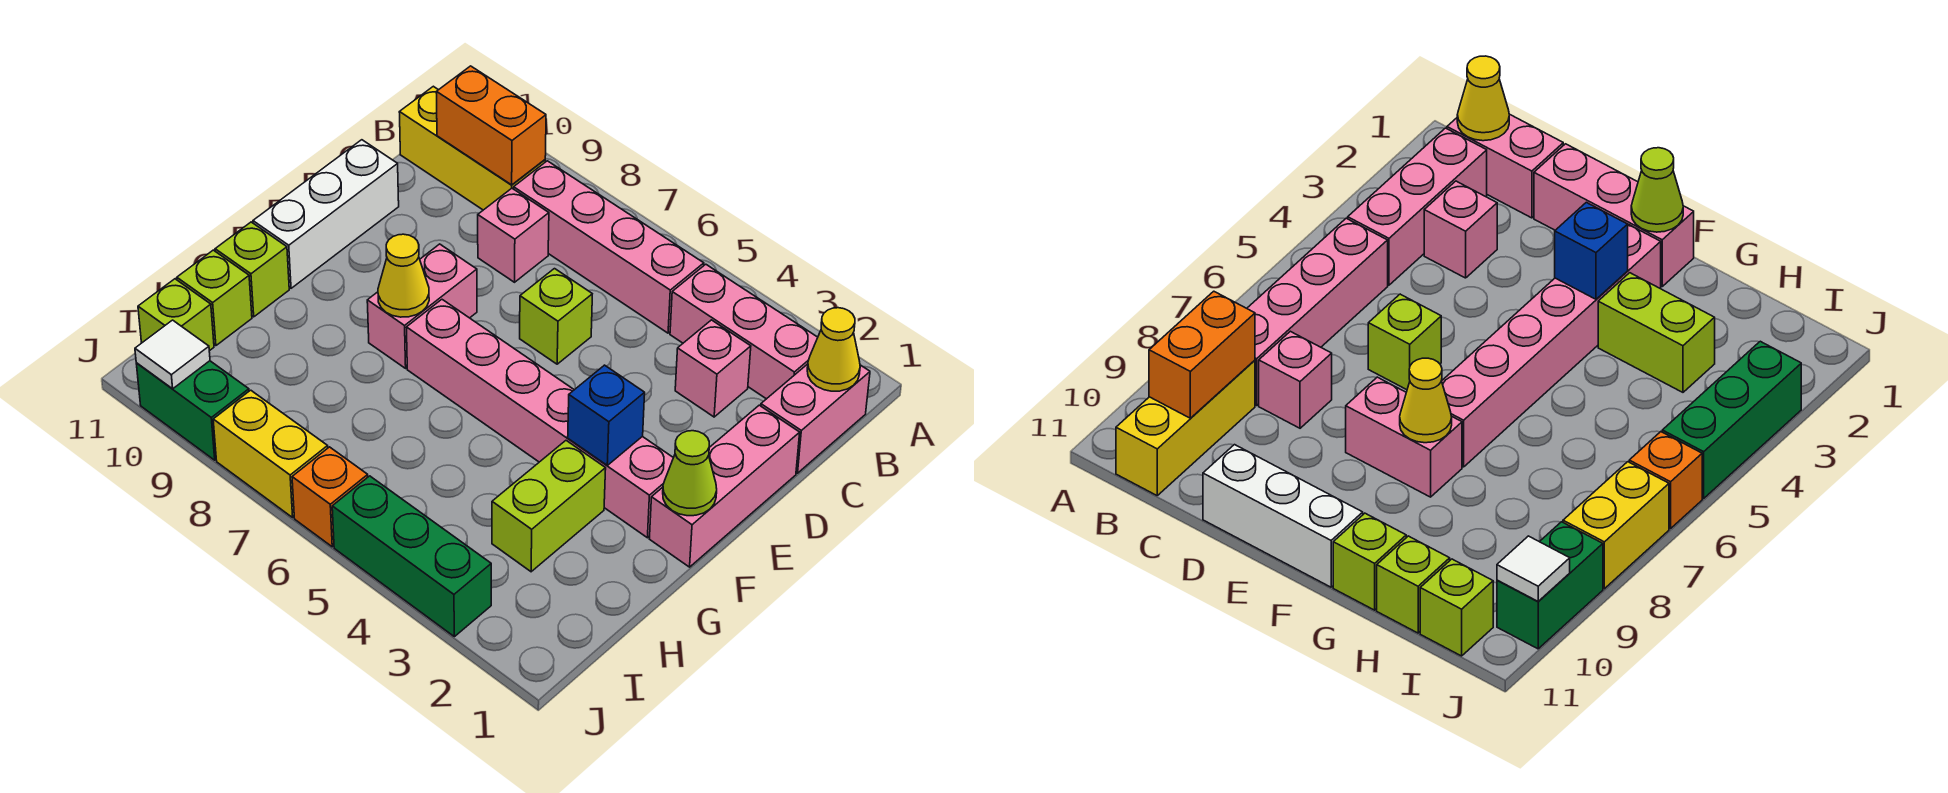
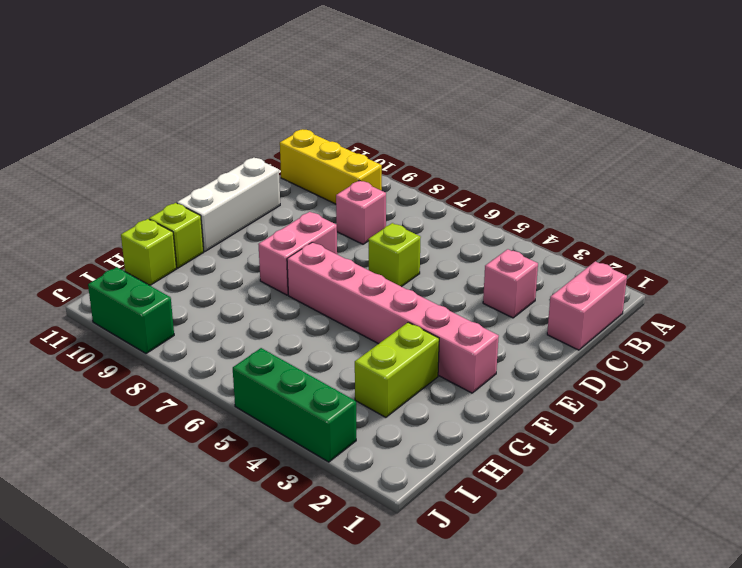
none -> pink brick B2:B4 level 1
none -> pink brick B5:B8 level 1
none -> pink brick D1:F1 level 1

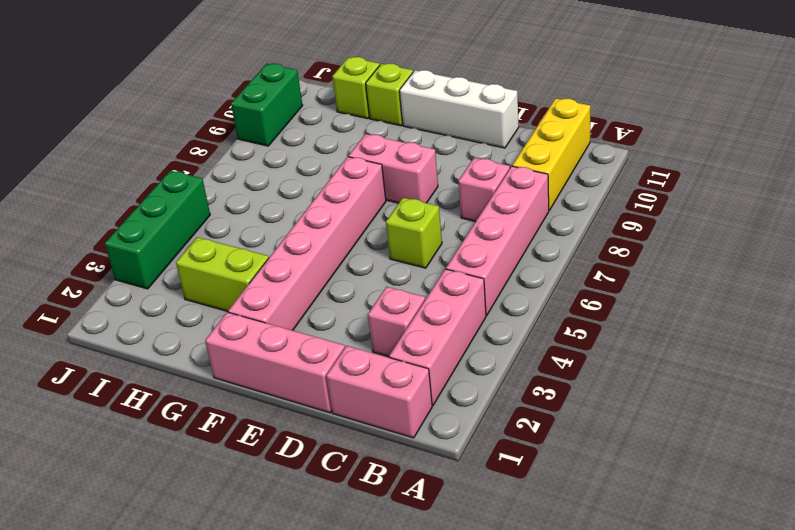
none -> lime brick I11 level 1
none -> orange brick J6 level 1
none -> yellow brick J7:J8 level 1

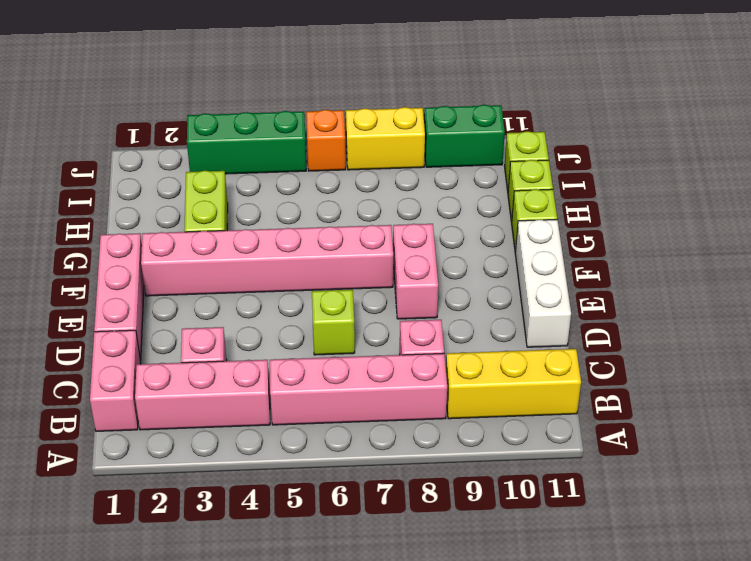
none -> yellow cone B1 level 2
none -> orange brick B9:B10 level 2
none -> lime cone F1 level 2

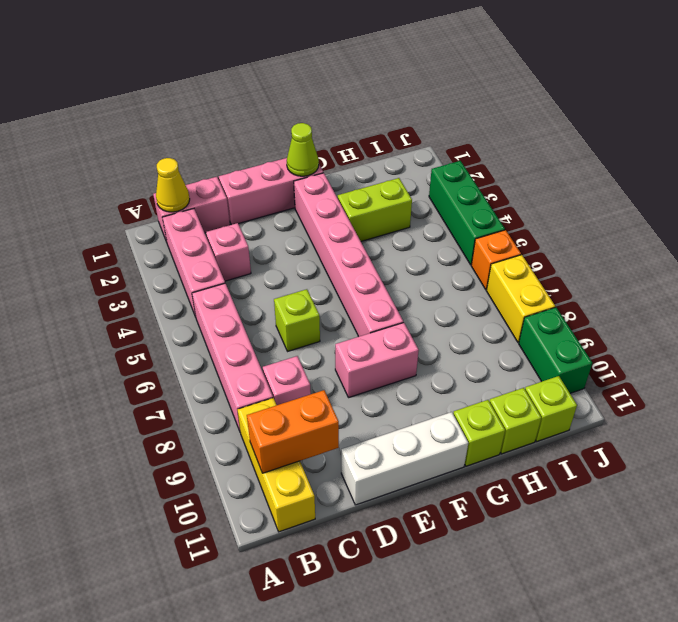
orange brick B10:C10 level 2 -> orange brick B9:B10 level 2
none -> blue brick F3 level 2
none -> yellow cone F8 level 2
none -> white tile J10 level 2

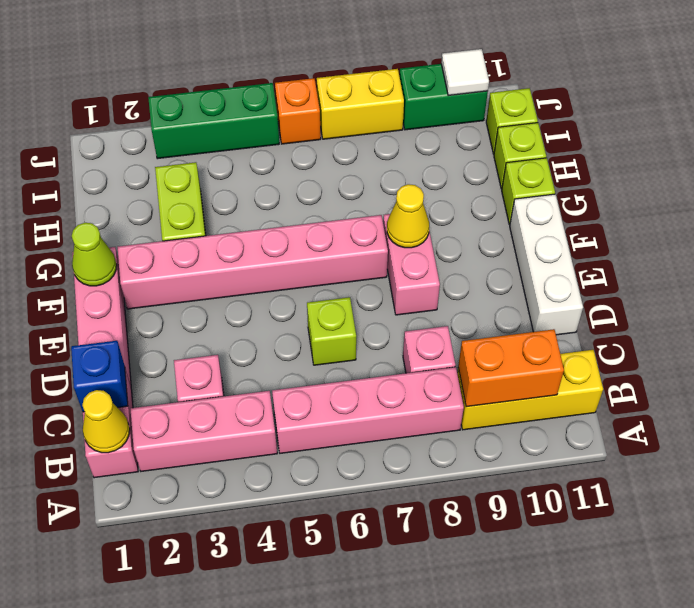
blue brick C1 level 2 -> blue brick F3 level 2

